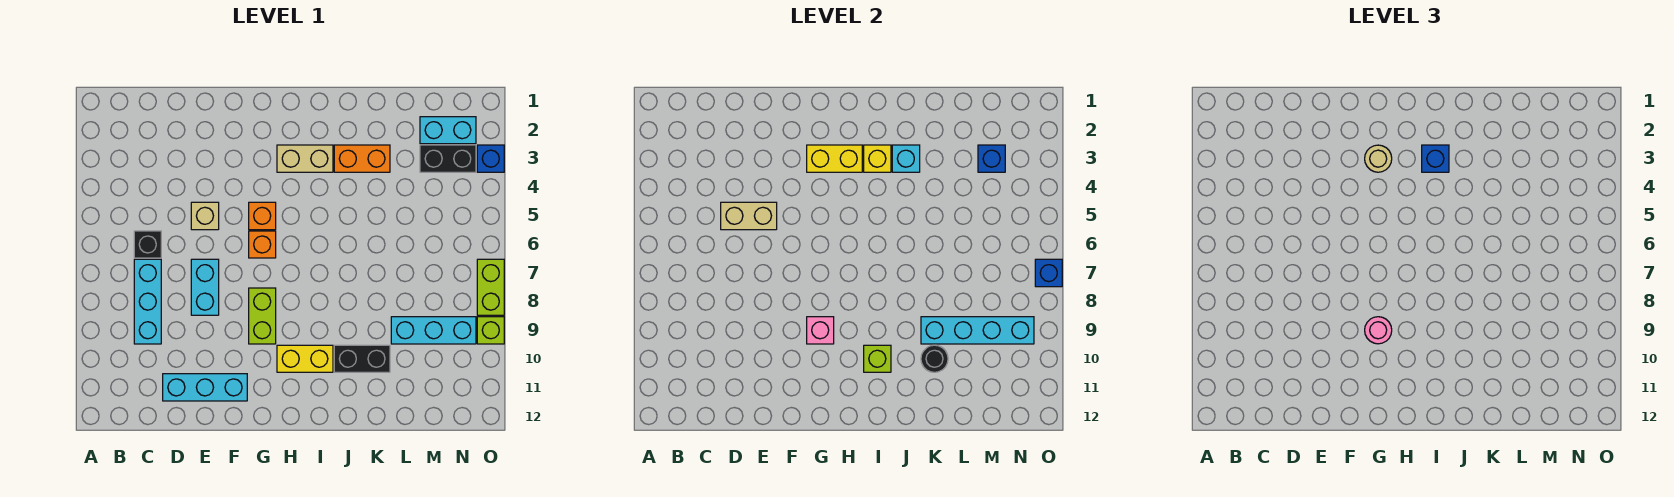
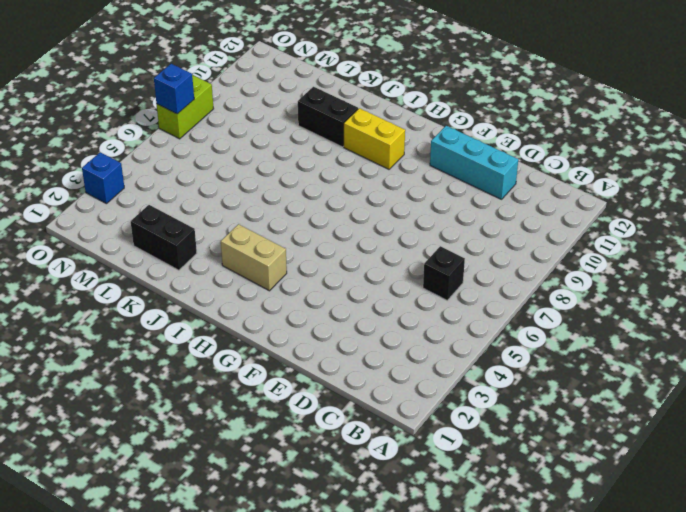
black brick K2:L2 level 1 -> black brick M3:N3 level 1
none -> cyan brick C7:C9 level 1
none -> tan brick E5 level 1
none -> cyan brick E7:E8 level 1
none -> orange brick G5 level 1

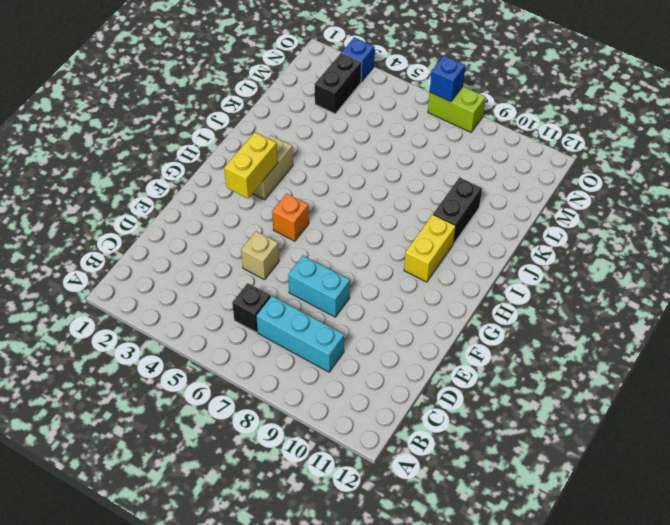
none -> cyan brick D11:F11 level 1
none -> orange brick G6 level 1
none -> lime brick G8:G9 level 1
none -> orange brick J3:K3 level 1

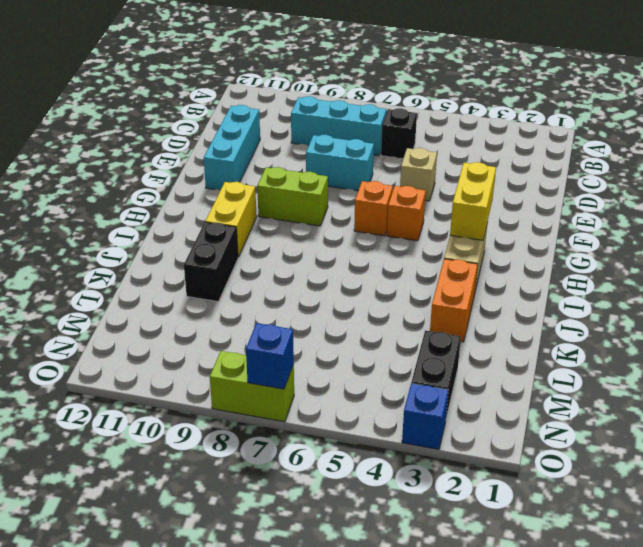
none -> cyan brick L9:N9 level 1
none -> cyan brick M2:N2 level 1
none -> lime brick O9 level 1
none -> tan brick D5:E5 level 2

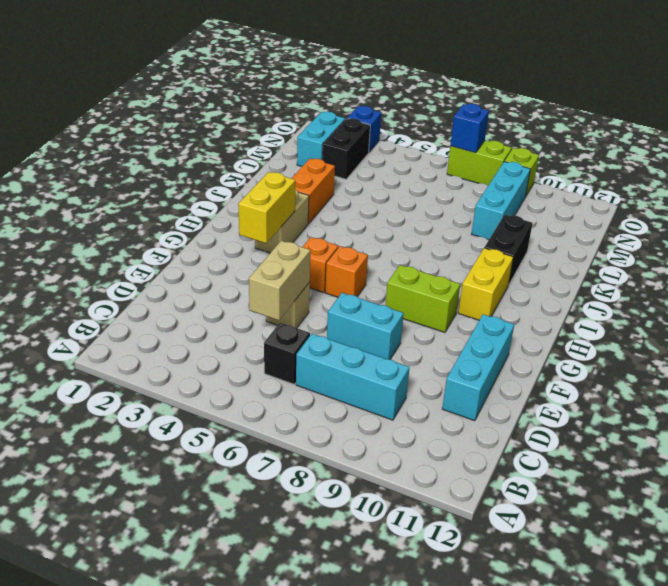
none -> pink brick G9 level 2
none -> yellow brick I3 level 2
none -> lime brick I10 level 2
none -> cyan brick J3 level 2

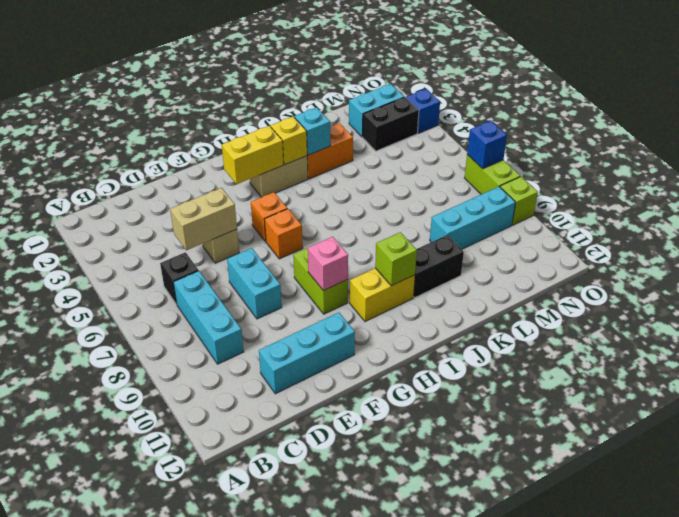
none -> cyan brick K9:N9 level 2
none -> black round brick K10 level 2
none -> blue brick M3 level 2
none -> tan round brick G3 level 3

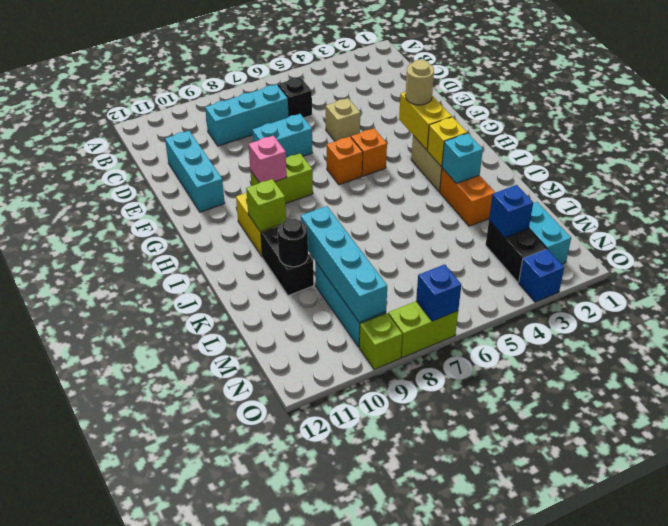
none -> tan brick D5:E5 level 2
none -> pink round brick G9 level 3
none -> blue brick I3 level 3

